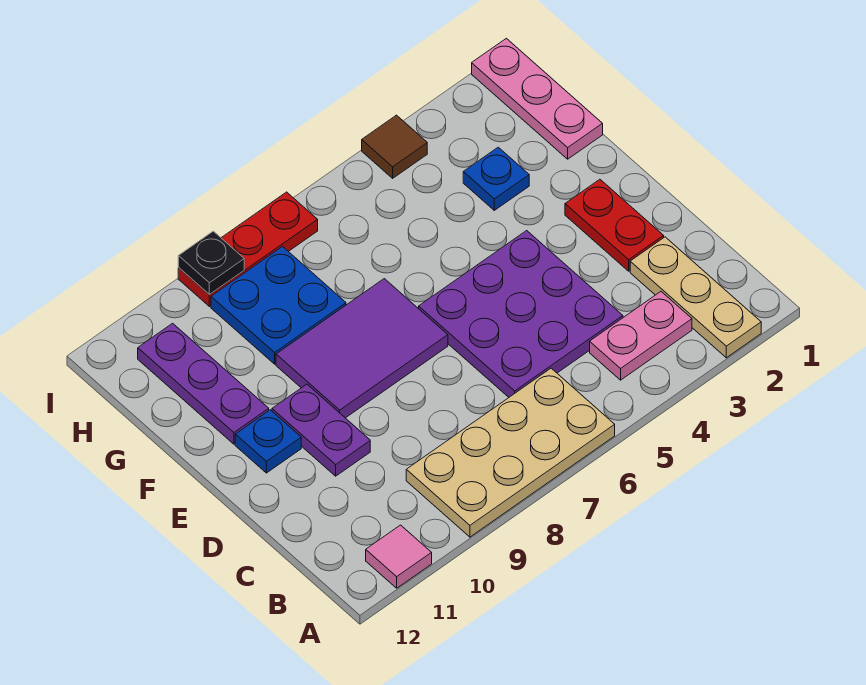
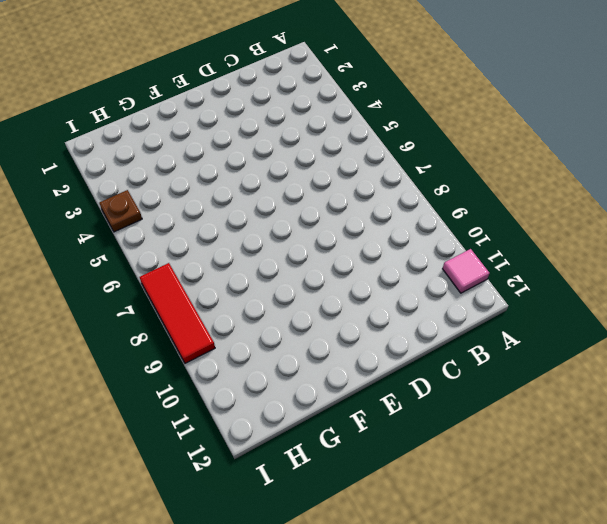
brown plate I4 level 1 -> brown tile I4 level 1
red tile I7:I9 level 1 -> red plate I7:I9 level 1
none -> tan plate A2:C2 level 1
none -> tan plate A6:B9 level 1
none -> pink plate B3:B4 level 1

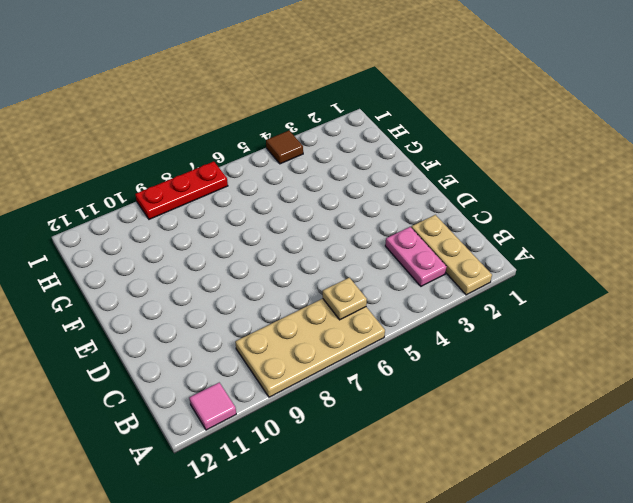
pink plate B3:C3 level 1 -> pink plate B3:B4 level 1
tan plate B6 level 2 -> none
none -> purple plate C4:E6 level 1
none -> red plate D2:E2 level 1
none -> purple plate D10:E10 level 1

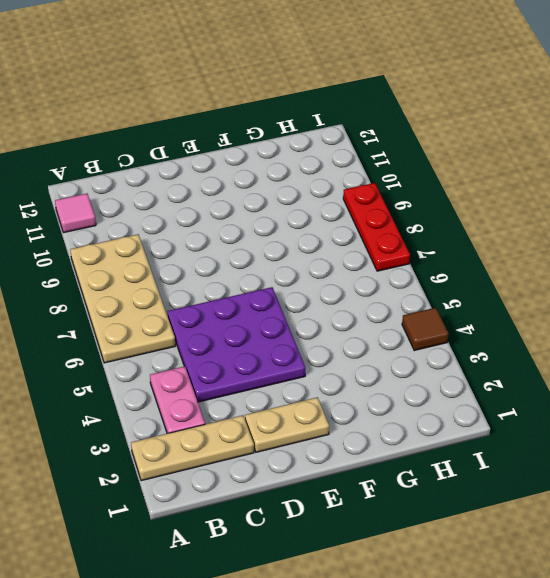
tan plate D2:E2 level 1 -> red plate D2:E2 level 1
none -> purple plate D10:E10 level 1
none -> purple tile E7:F9 level 1
none -> blue plate E11 level 1

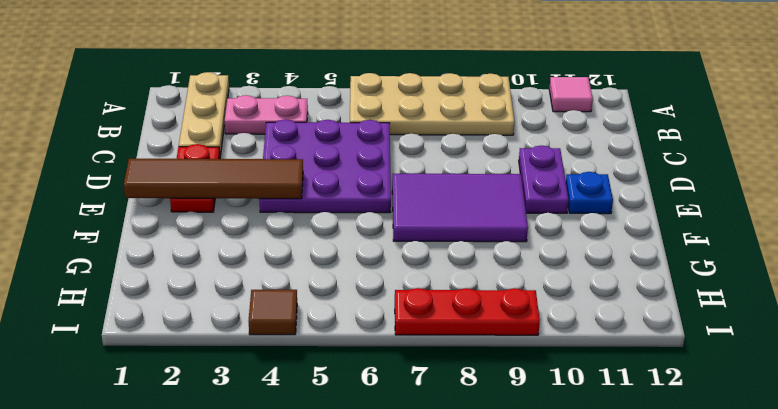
brown tile E1:E4 level 2 -> none
none -> purple plate F11:H11 level 1
none -> pink plate G1:I1 level 1
none -> blue plate G3 level 1

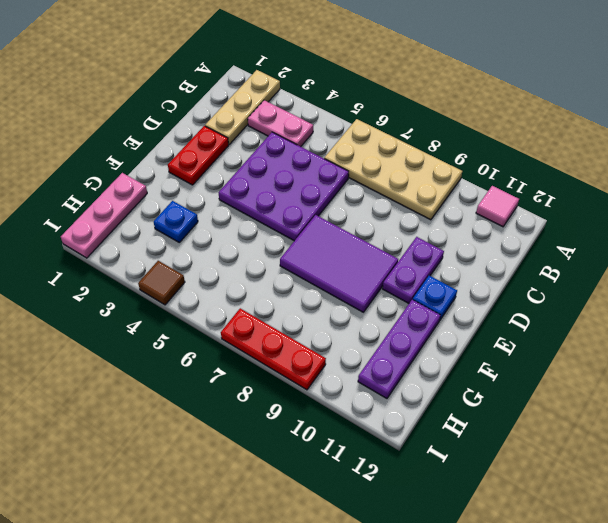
none -> blue plate G8:H9 level 1
none -> black plate I9 level 2

